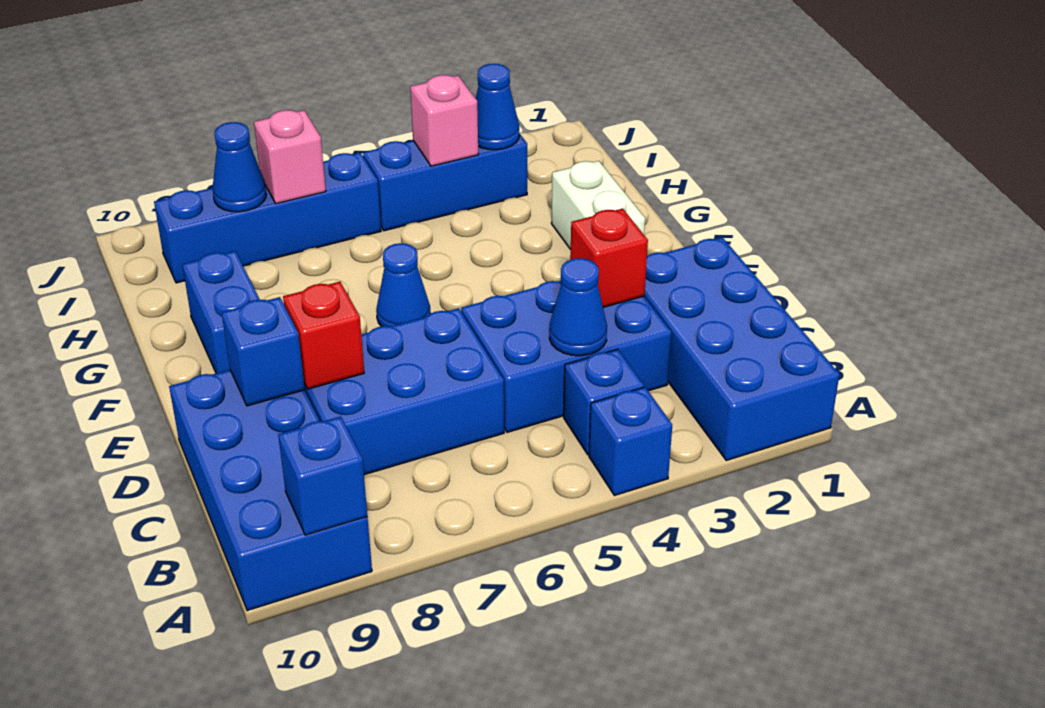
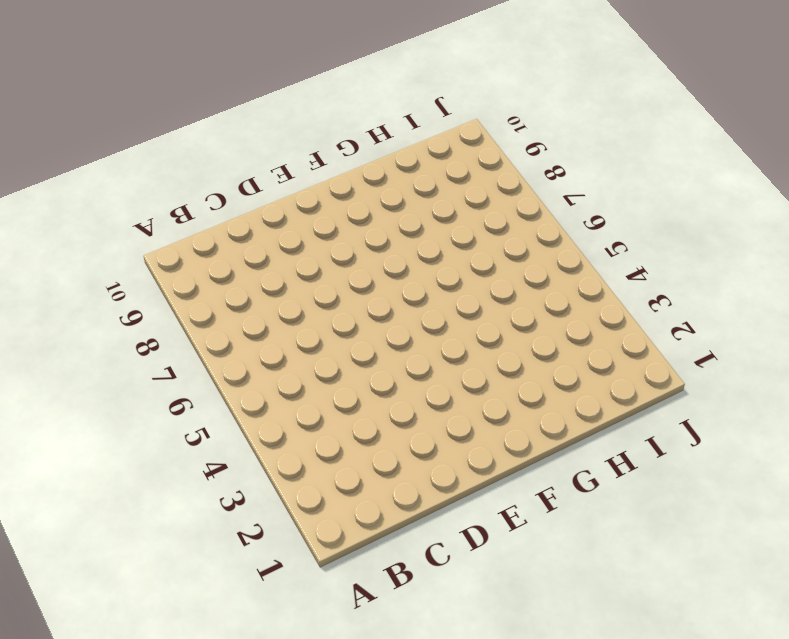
none -> blue brick A1:D2 level 1
none -> blue brick A4 level 1
none -> blue brick A9:D10 level 1

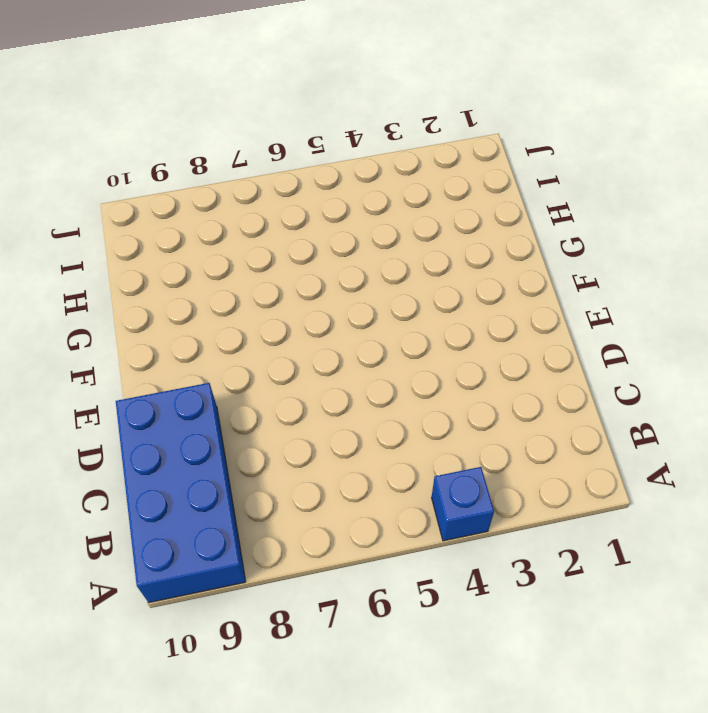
none -> blue brick A1:D2 level 1
none -> blue brick B4 level 1
none -> blue brick C3:D5 level 1

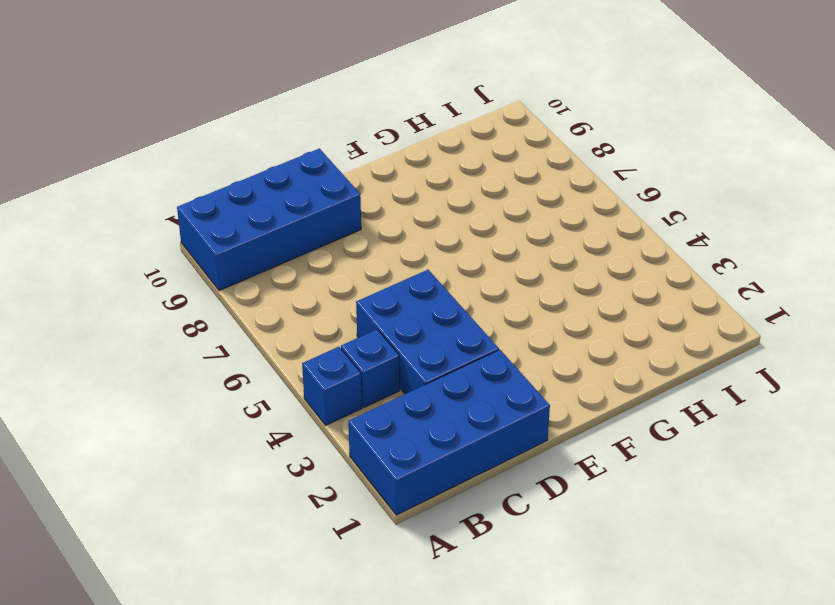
none -> blue brick C6:D8 level 1
none -> white brick F2:G2 level 1
none -> blue cone F6 level 1

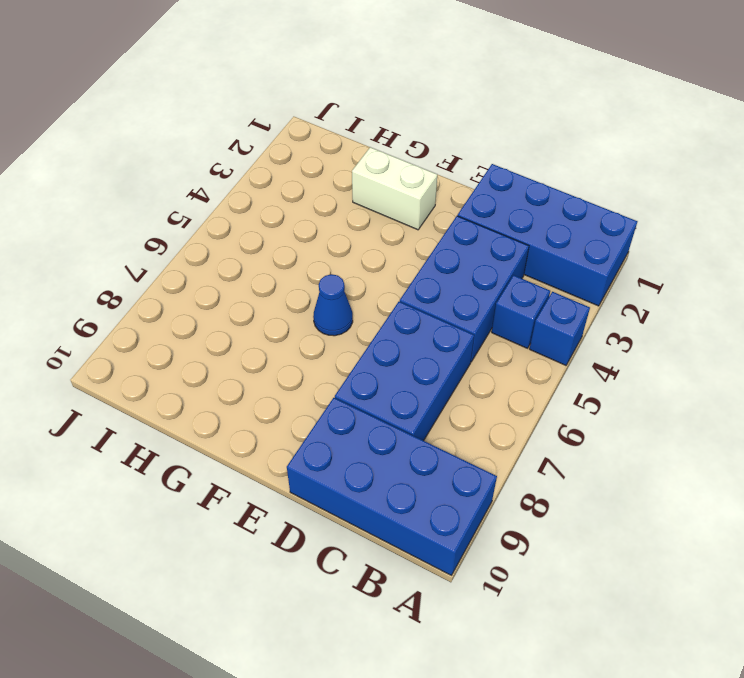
none -> blue brick F9:G9 level 1
none -> blue brick I3:I5 level 1
none -> blue brick I6:I9 level 1

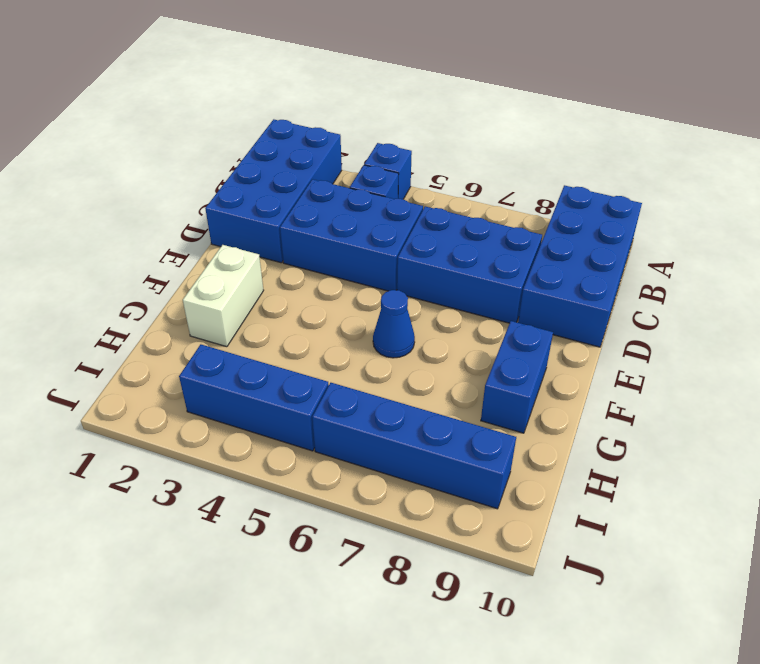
none -> blue brick A9 level 2
none -> blue cone C4 level 2
none -> red brick D3 level 2

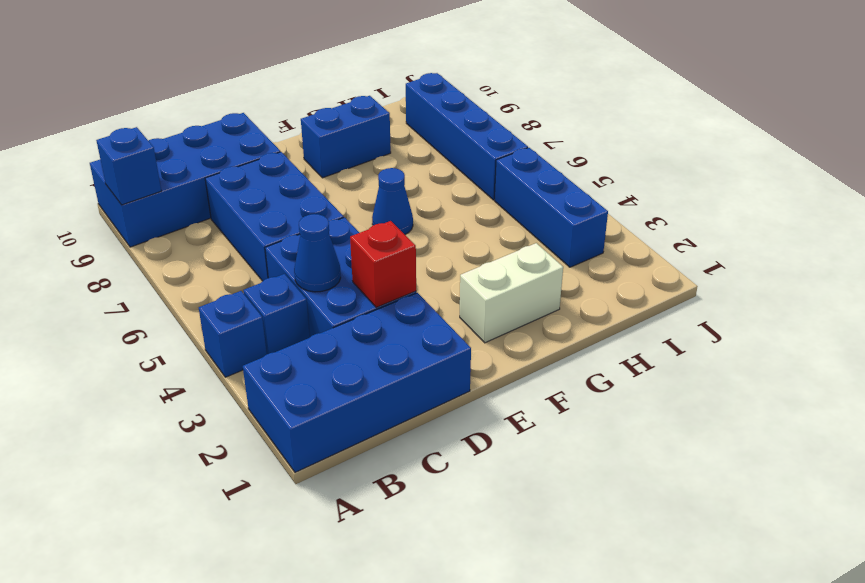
none -> red brick D8 level 2
none -> blue brick D9 level 2
none -> blue cone I3 level 2

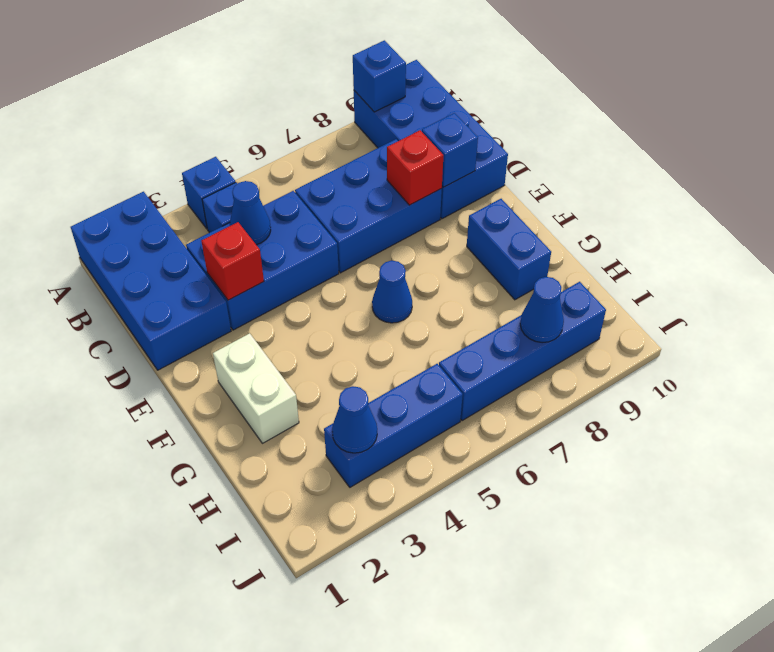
none -> pink brick I4 level 2
none -> pink brick I7 level 2

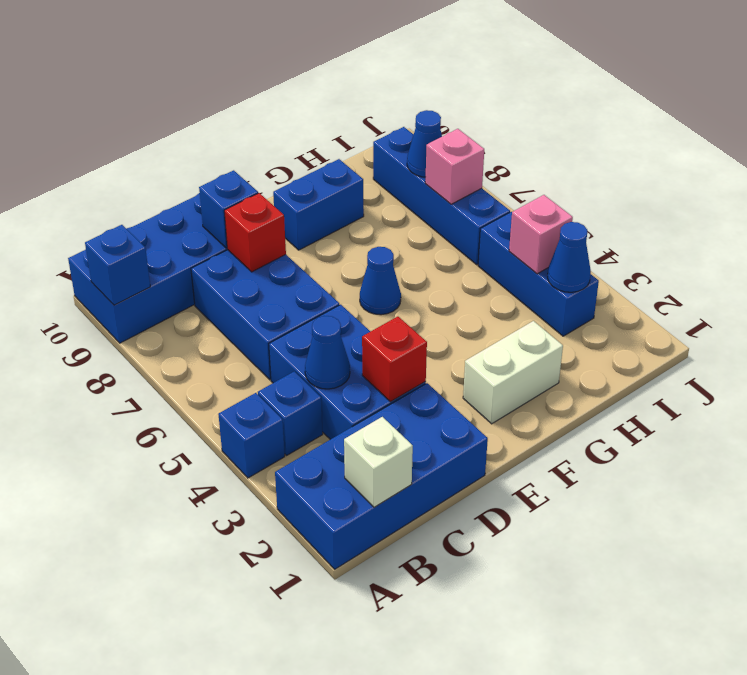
white brick B1 level 2 -> none

